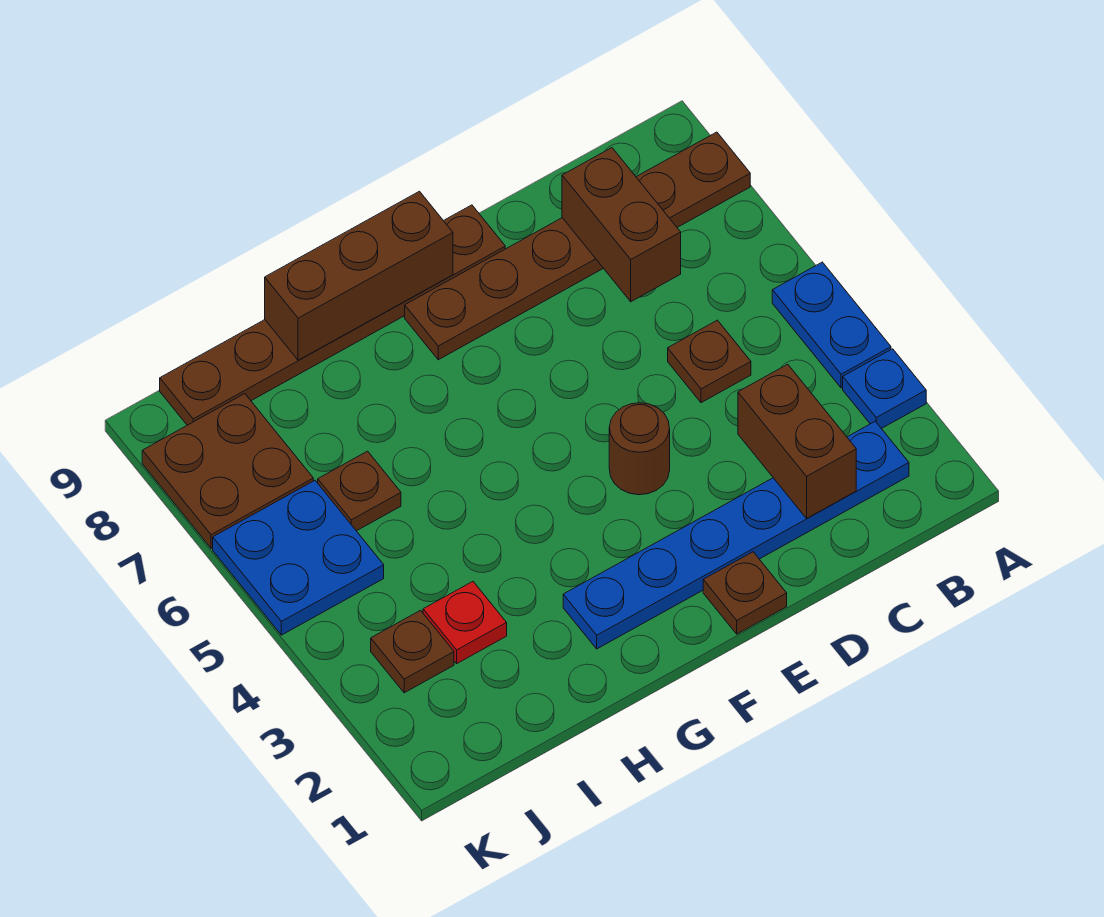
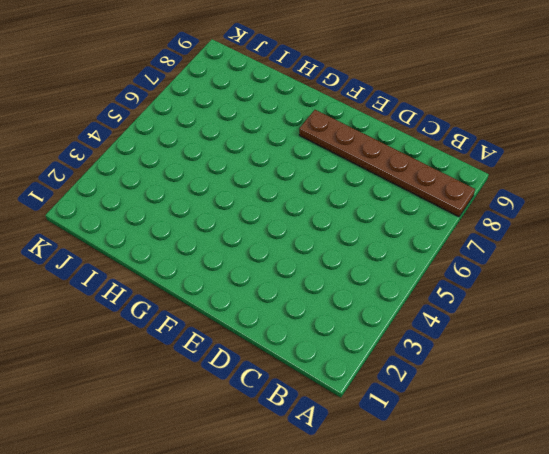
none -> blue plate A3 level 1
none -> blue plate A4:A5 level 1
none -> blue plate B2:G2 level 1

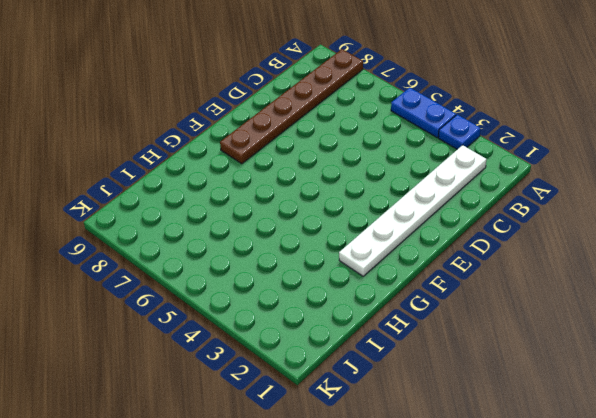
white plate B2:G2 level 1 -> blue plate B2:G2 level 1
none -> brown plate C5 level 1
none -> brown plate E1 level 1
none -> brown round brick E4 level 1

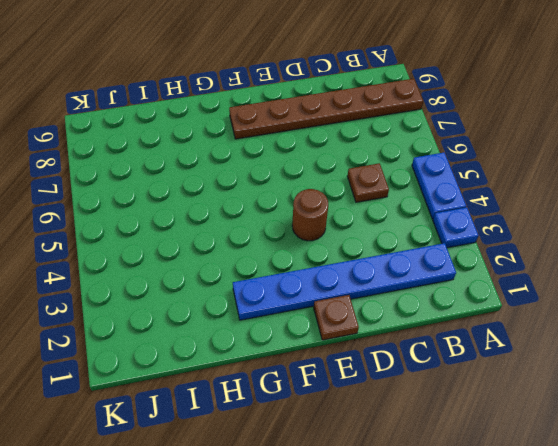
none -> brown plate E9:J9 level 1
none -> red plate I3 level 1
none -> brown plate I6 level 1

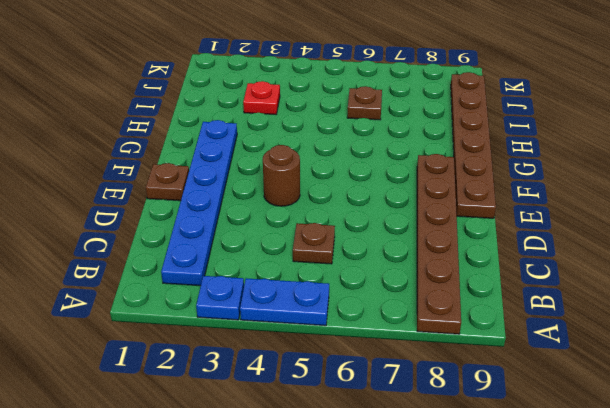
none -> brown plate J3 level 1
none -> blue plate J5:K6 level 1
none -> brown plate J7:K8 level 1

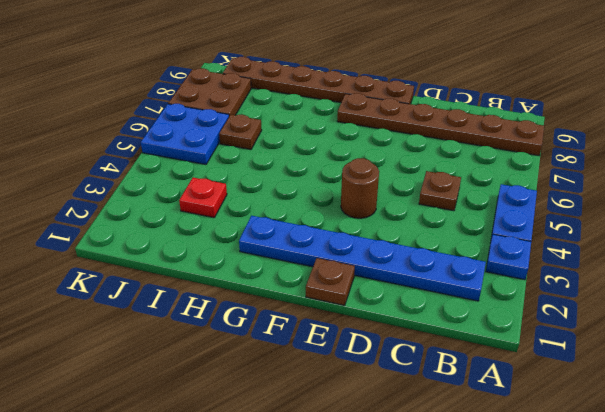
none -> brown plate J3 level 1
none -> brown brick C2:C3 level 2
none -> brown brick C7:C8 level 2

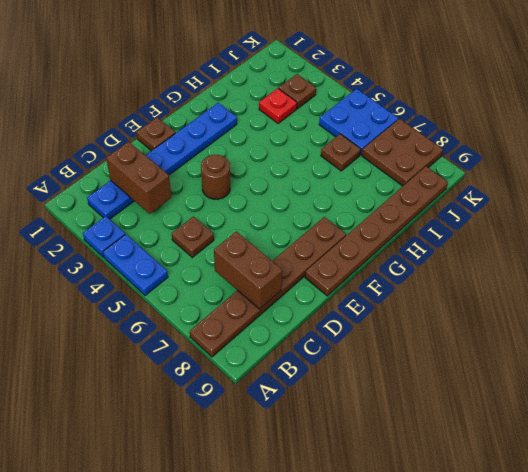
none -> brown brick F9:H9 level 2

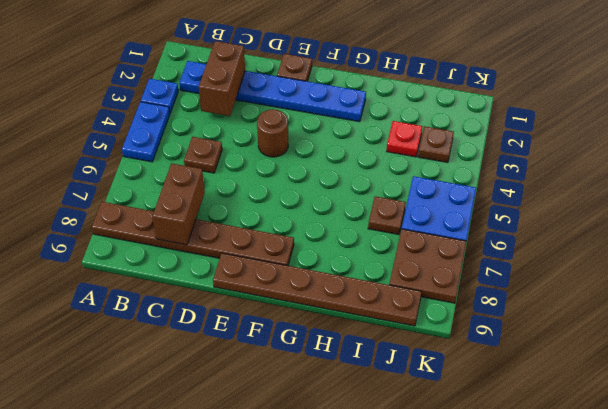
none -> brown brick F9:H9 level 2

